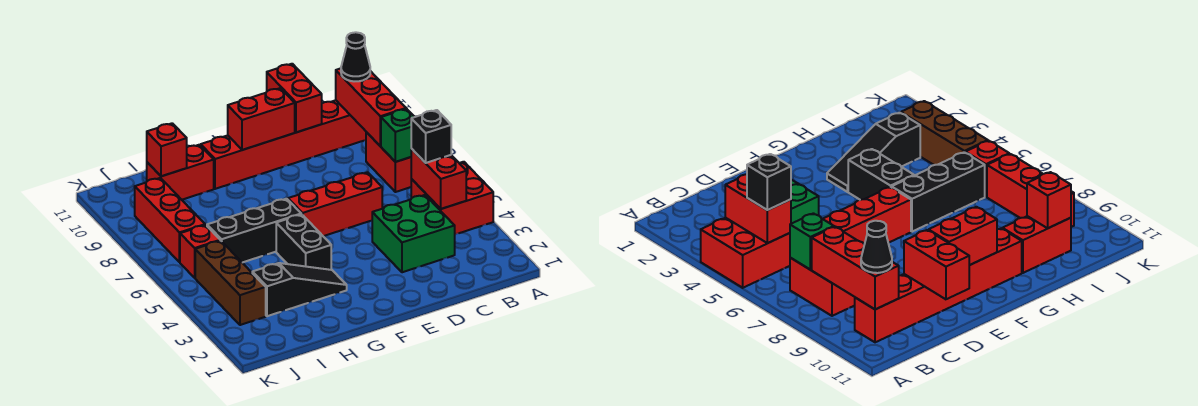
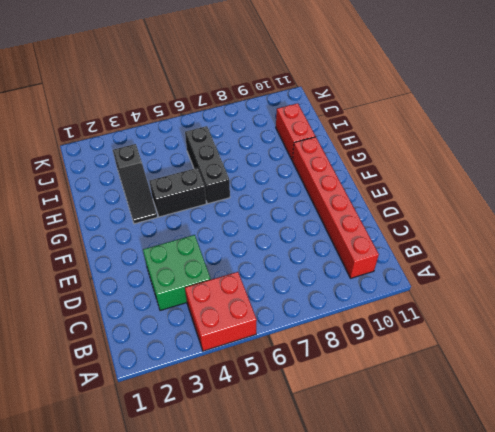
none -> red brick B7:B8 level 1
none -> red brick D6:F6 level 1
none -> brown brick J3:J5 level 1

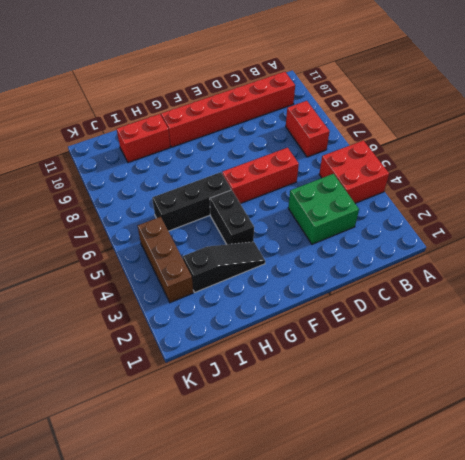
none -> red brick J6 level 1
none -> red brick J7:J9 level 1
none -> red brick B4:B5 level 2

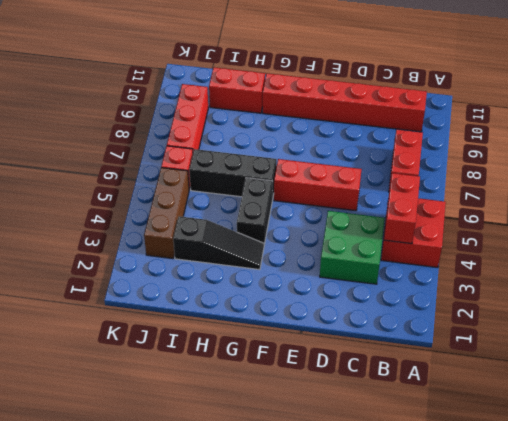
none -> green brick B7 level 2
none -> red brick B8:B10 level 2
none -> red brick D10:D11 level 2

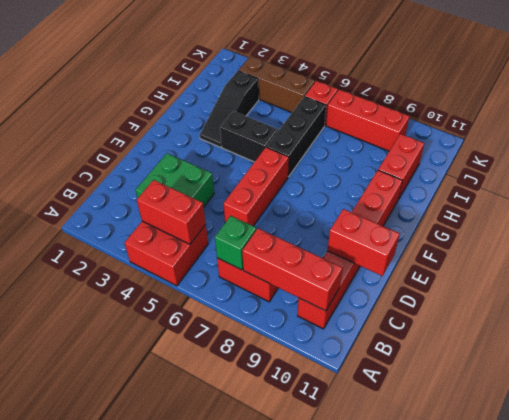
none -> red brick E10:F10 level 2
none -> red brick I10 level 2
none -> black brick B5 level 3

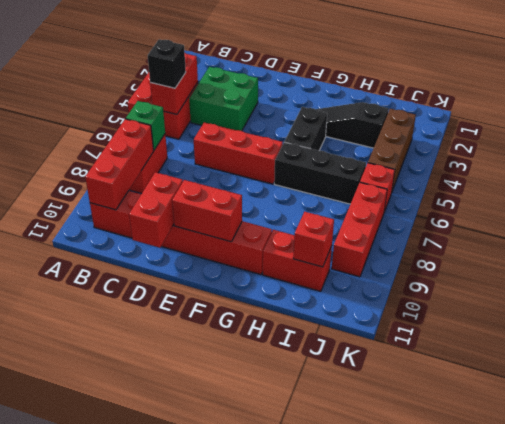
none -> black cone B10 level 3

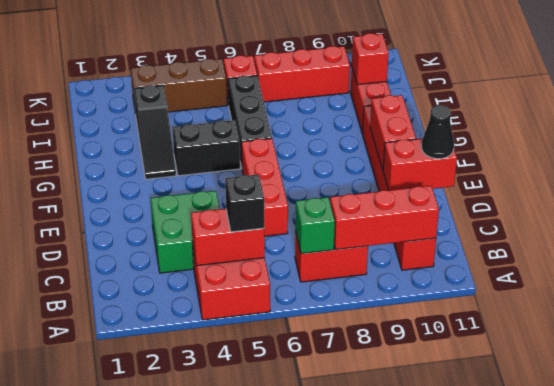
black cone D11 level 3 -> black cone B10 level 3

